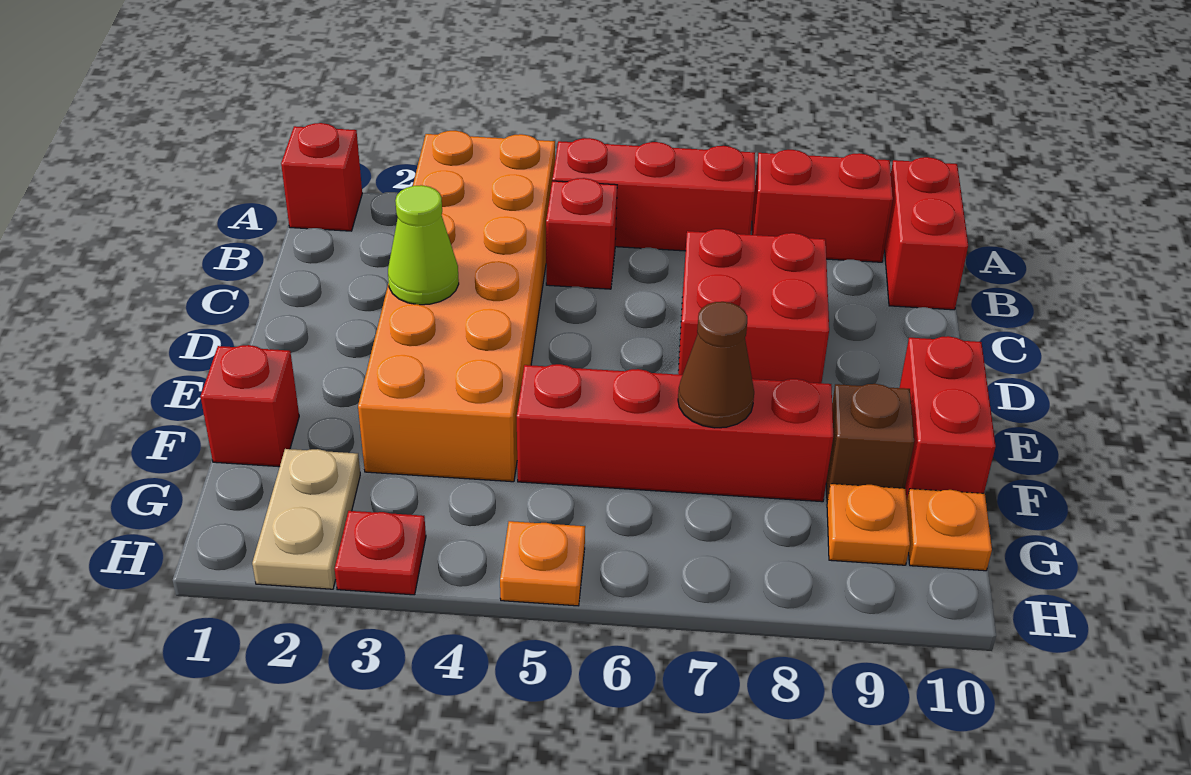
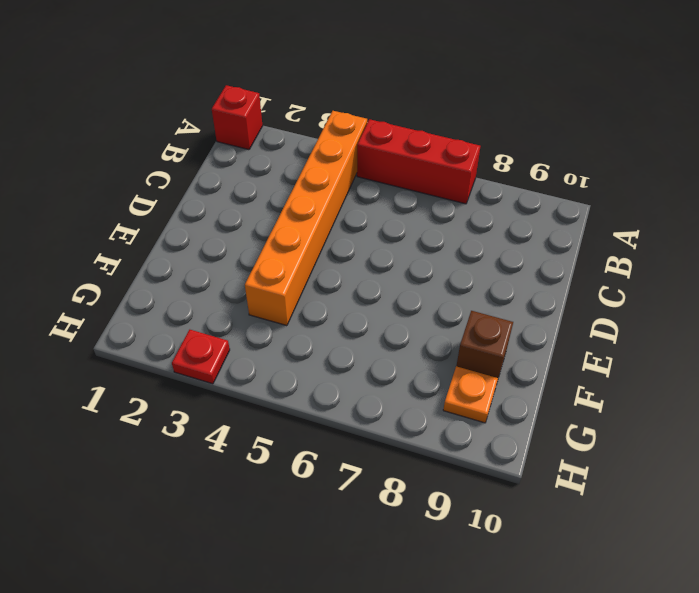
orange brick A4:F4 level 1 -> orange brick A3:F4 level 1
none -> red brick A8:A9 level 1
none -> red brick A10:B10 level 1
none -> red brick B5 level 1

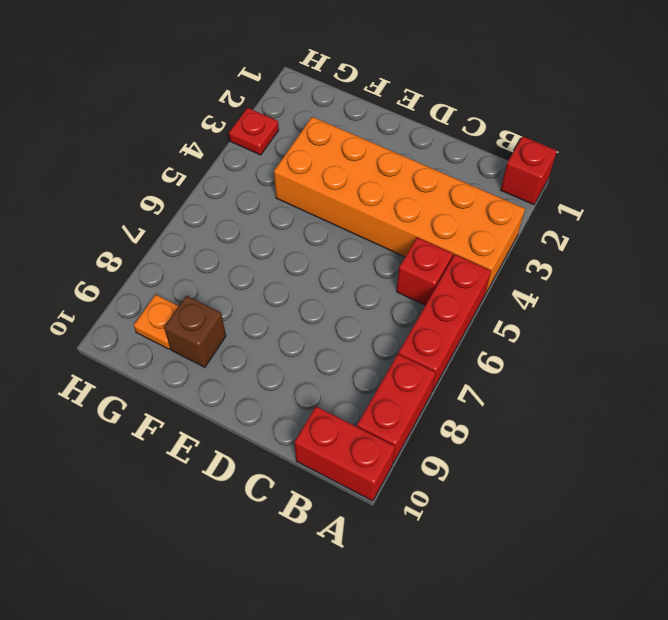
none -> red brick C7:D8 level 1
none -> red brick E10:F10 level 1
none -> red brick F1 level 1

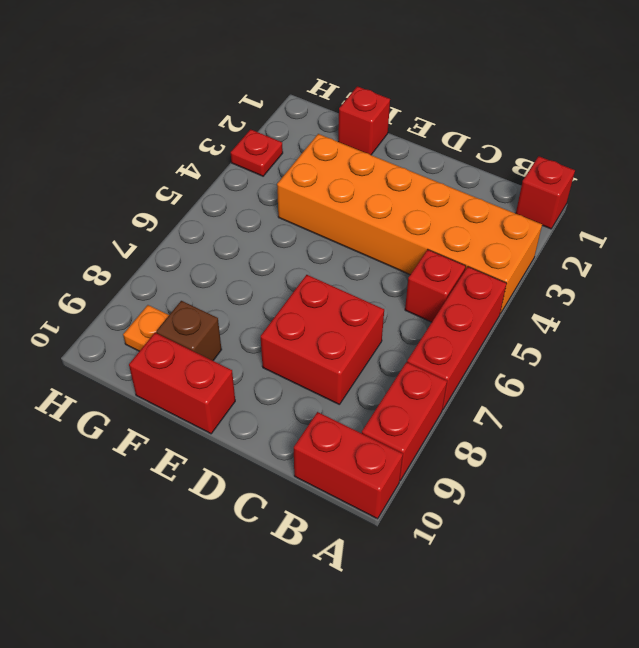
none -> red brick F5:F8 level 1
none -> tan plate G2:H2 level 1
none -> orange plate G10 level 1

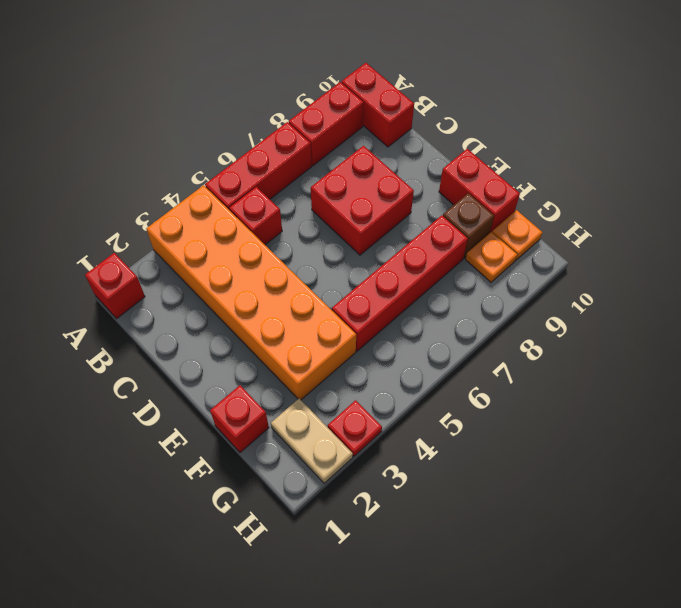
none -> orange plate H5 level 1
none -> lime cone D3 level 2
none -> brown cone F7 level 2

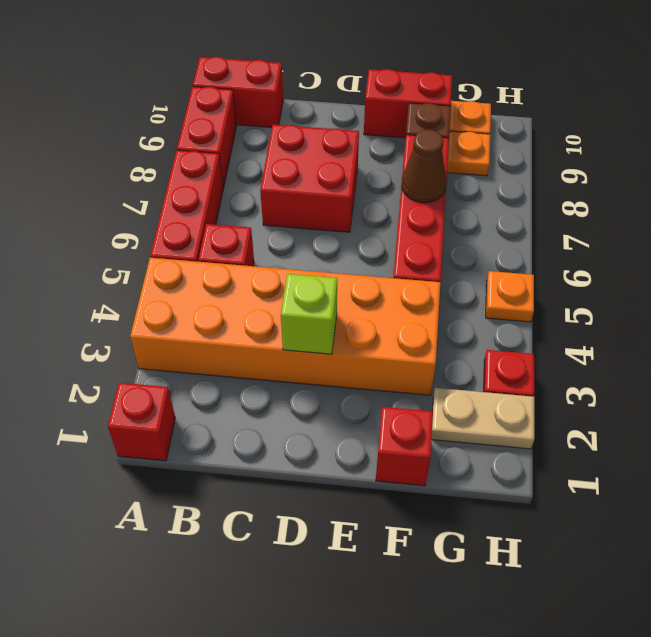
lime brick D3 level 2 -> lime cone D3 level 2

